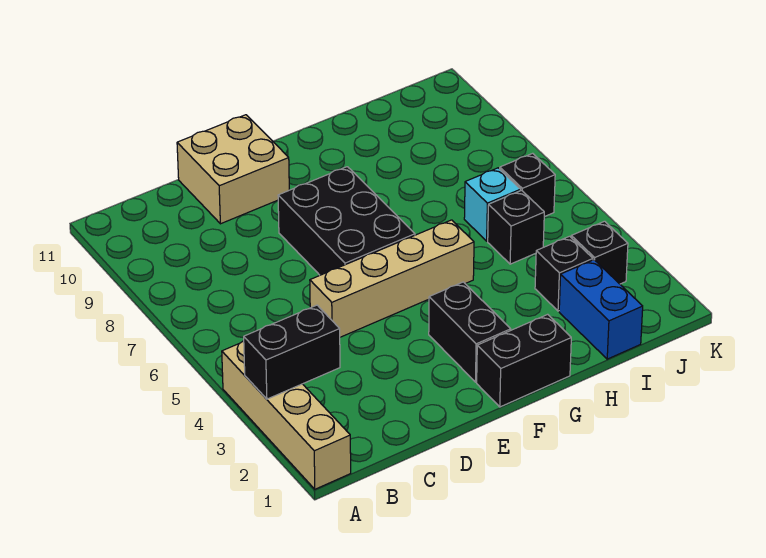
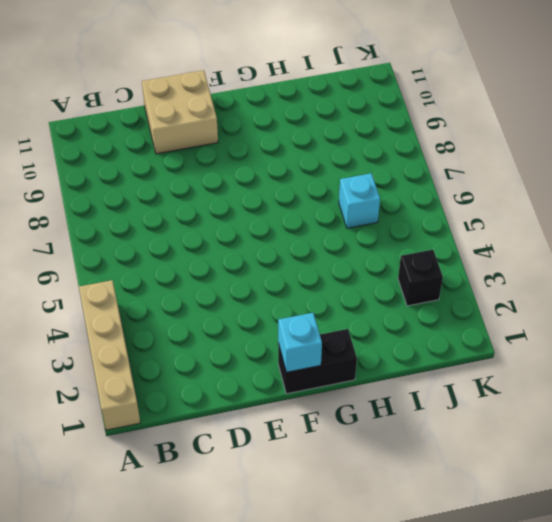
cyan brick F1 level 2 -> none
none -> tan brick D5:G5 level 1
none -> black brick E6:F8 level 1
none -> black brick F2:F3 level 1

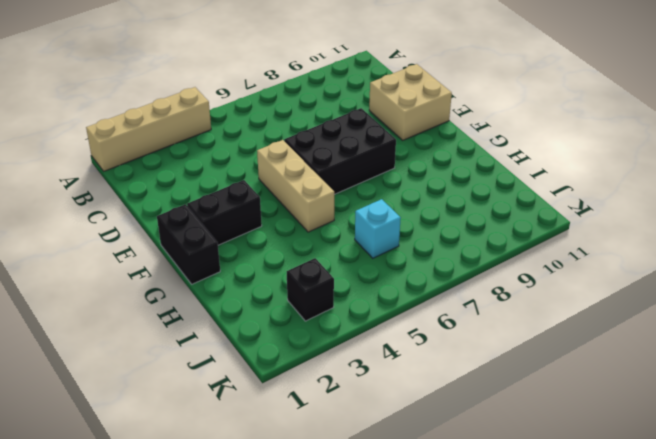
tan brick E5:G5 level 1 -> tan brick D5:G5 level 1
none -> blue brick I1:I2 level 1
none -> black brick I3 level 1
none -> black brick I5 level 1

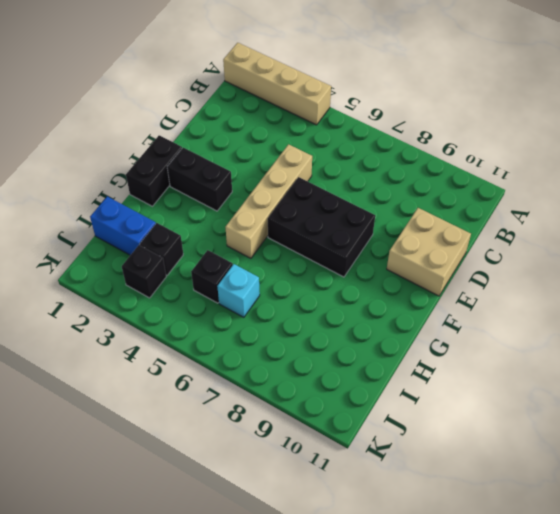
none -> black brick J6 level 1
none -> black brick A3:B3 level 2

